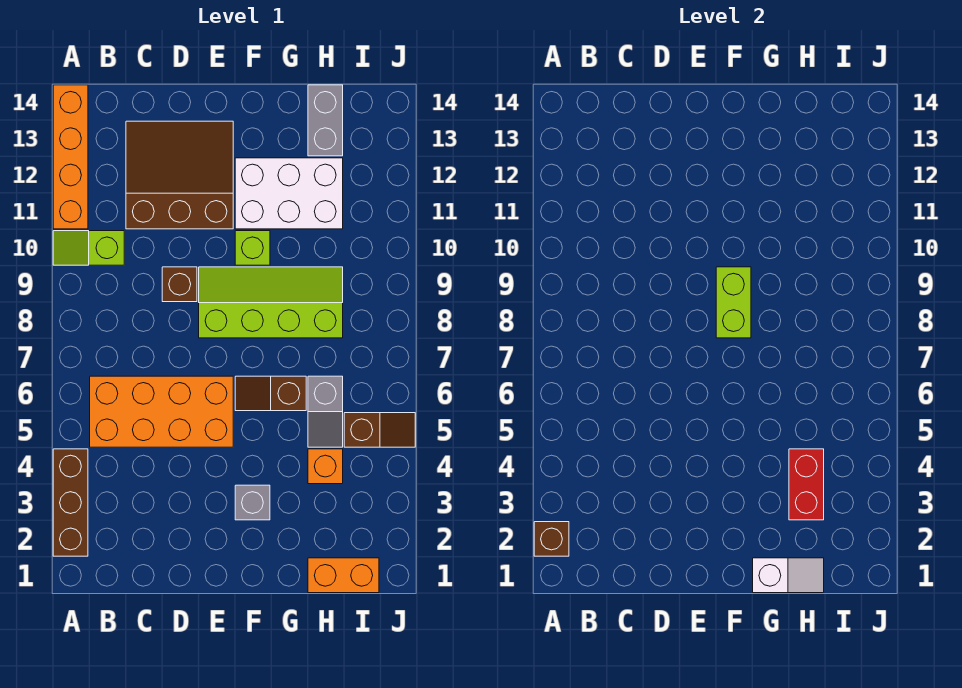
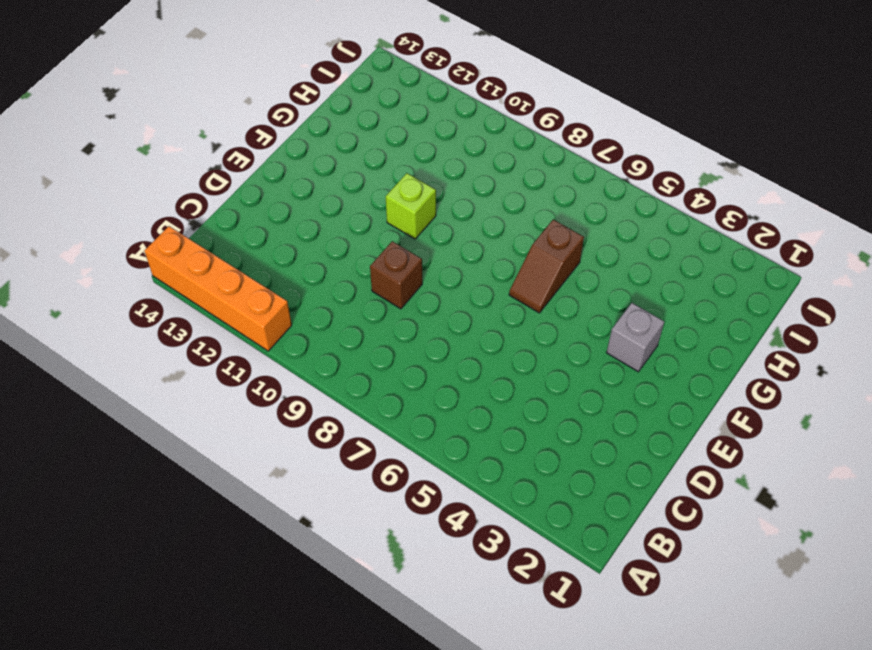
none -> brown brick A2:A4 level 1
none -> lime slope A10:B10 level 1 top B
none -> orange brick B5:E6 level 1

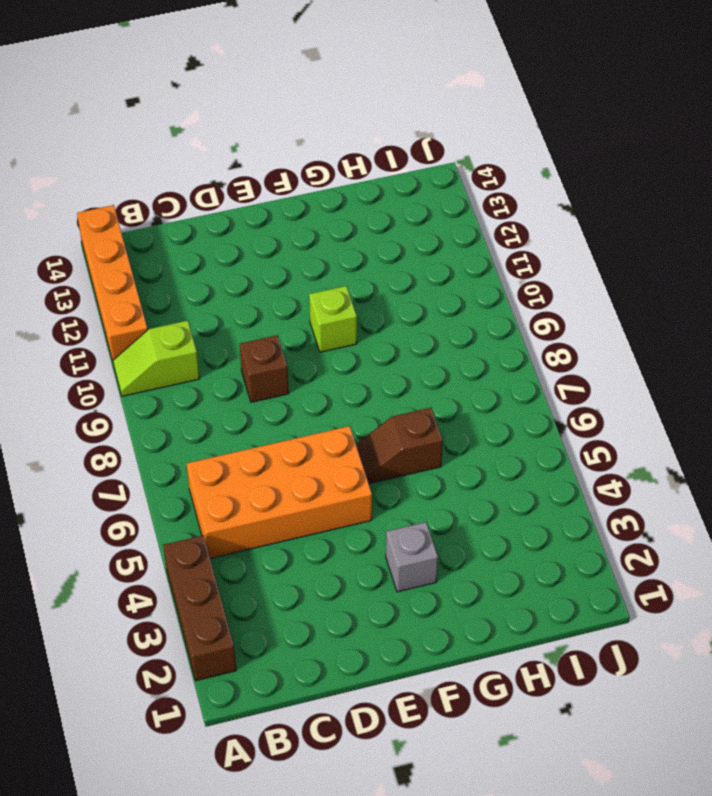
none -> brown slope C11:E13 level 1 top 11
none -> lime slope E8:H9 level 1 top 8
none -> white brick F11:H12 level 1

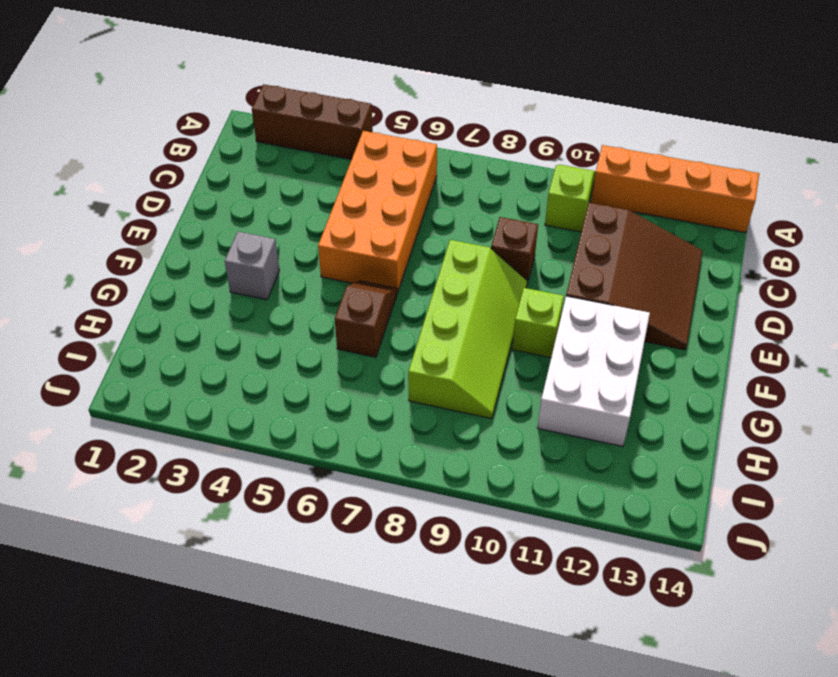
none -> orange brick H1:I1 level 1
none -> orange brick H4 level 1
none -> grey slope H5:H6 level 1 top 6

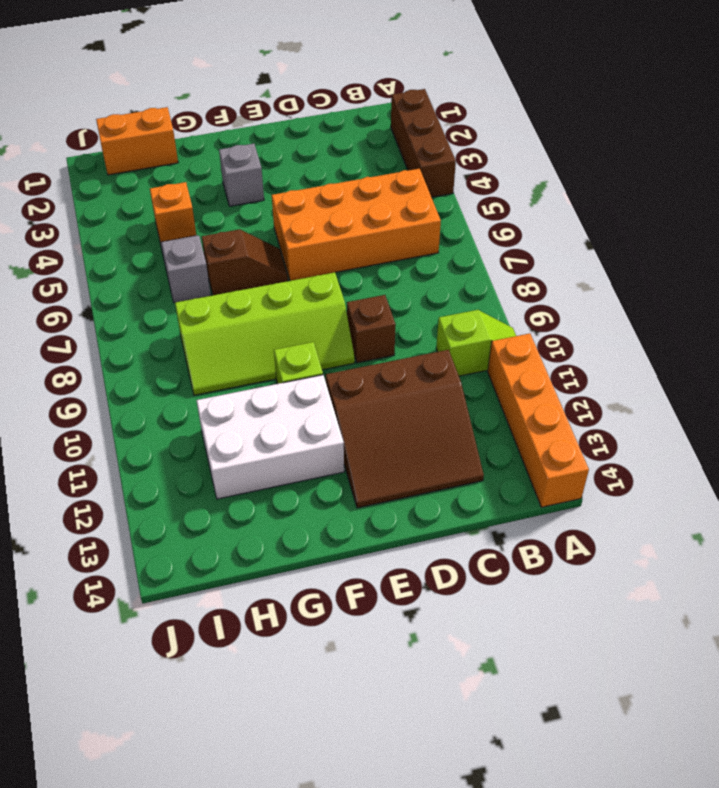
none -> grey brick H13:H14 level 1
none -> brown slope I5:J5 level 1 top I
none -> brown brick A2 level 2

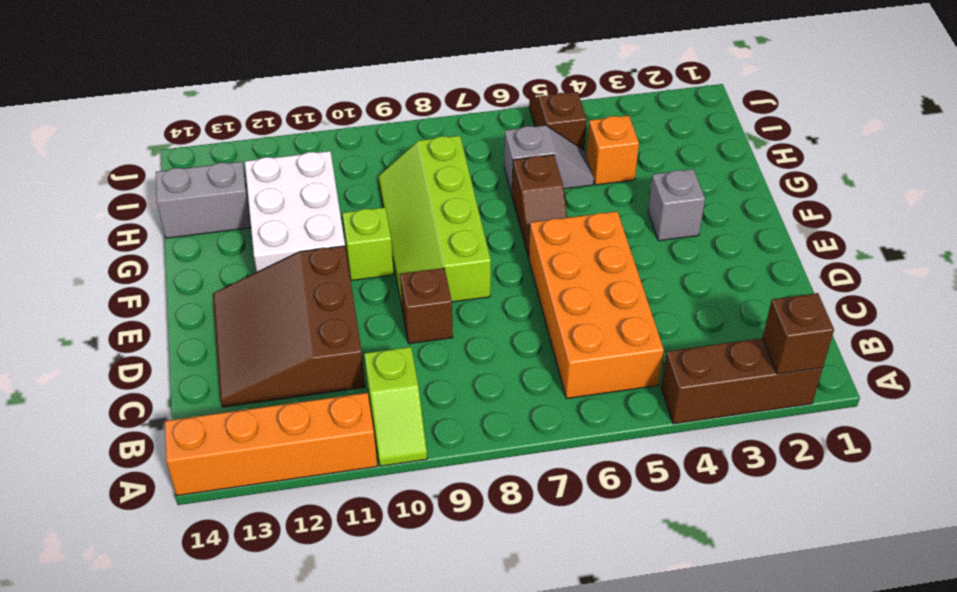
none -> orange brick H1:I1 level 1
none -> lime brick F8:F9 level 2
none -> white slope G1:H1 level 2 top G

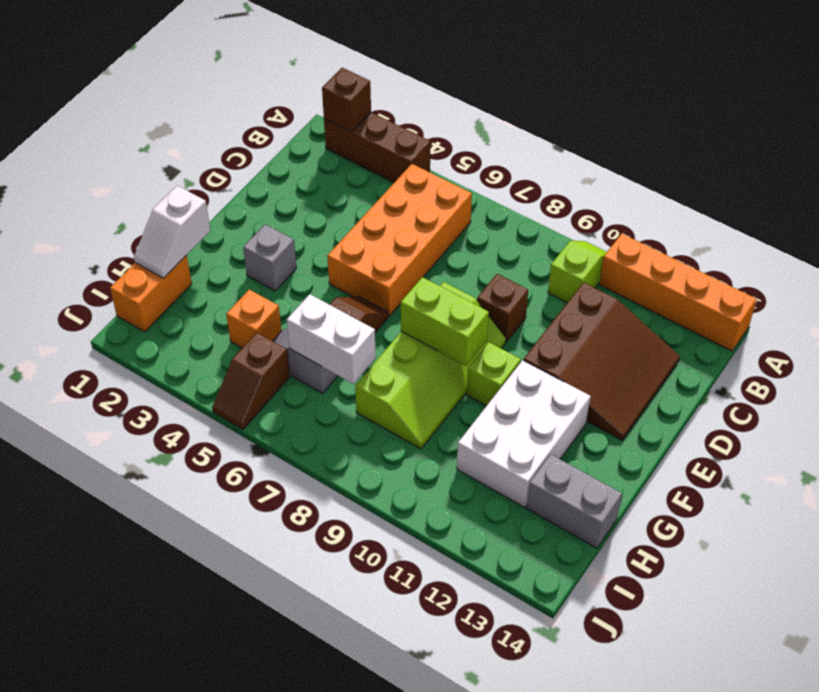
white brick H6:H7 level 2 -> none
none -> red brick H3:H4 level 2

